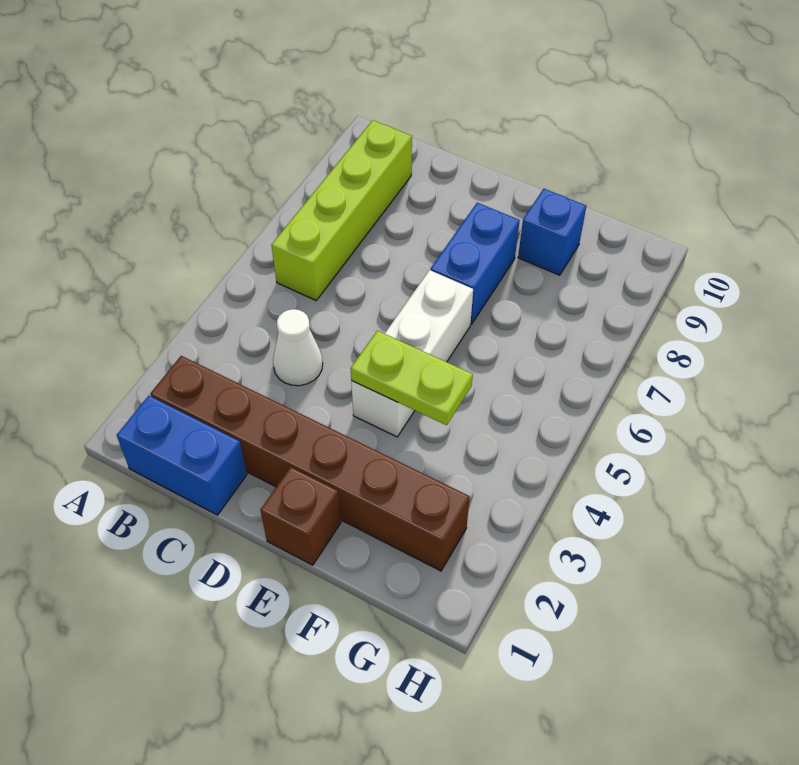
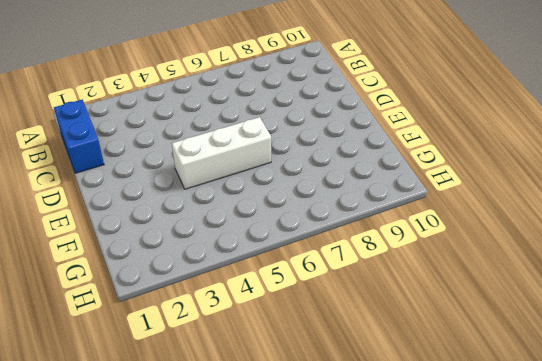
none -> brown brick B2:G2 level 1
none -> lime brick B6:B9 level 1

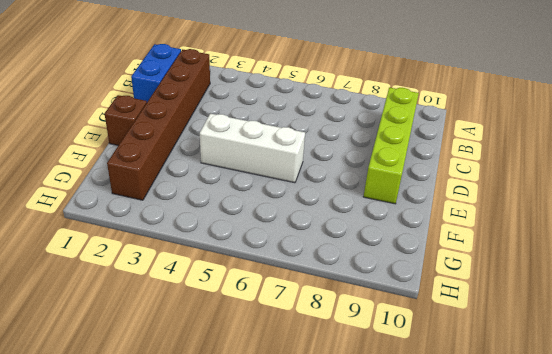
lime brick B9:E9 level 1 -> lime brick B6:B9 level 1
none -> white cone C4 level 1
none -> blue brick E7:E8 level 1

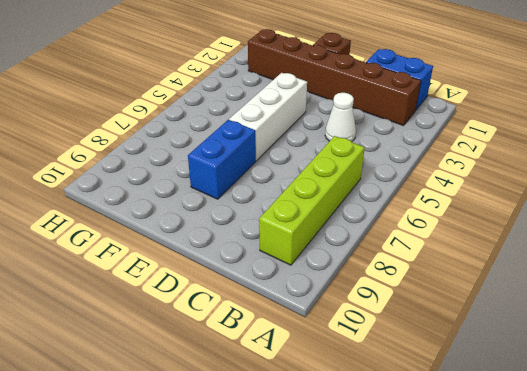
none -> blue brick F9 level 1
none -> lime plate E4:F4 level 2

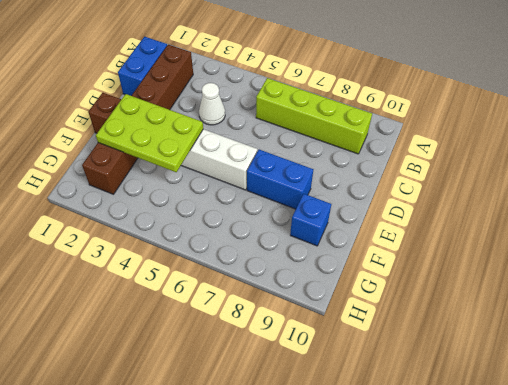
lime plate E2:F4 level 2 -> lime plate E4:F4 level 2

